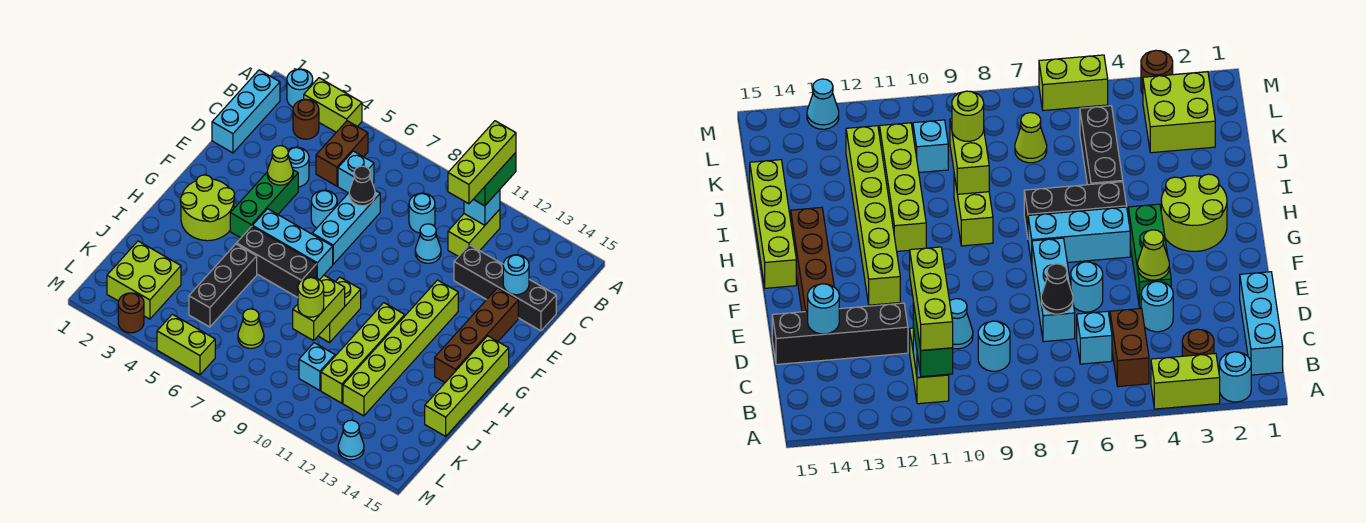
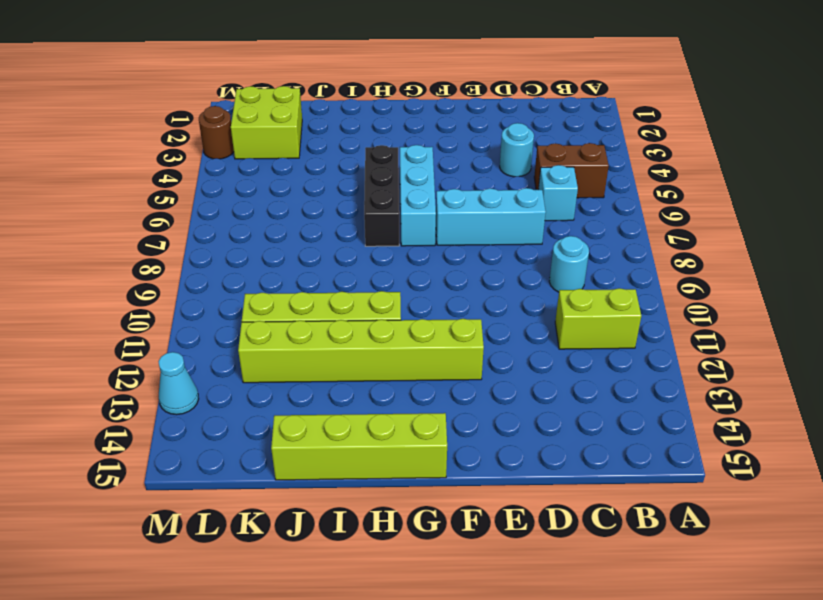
none -> cyan round brick A2 level 1
none -> lime brick A3:A4 level 1
none -> cyan brick B1:D1 level 1
none -> brown round brick B3 level 1

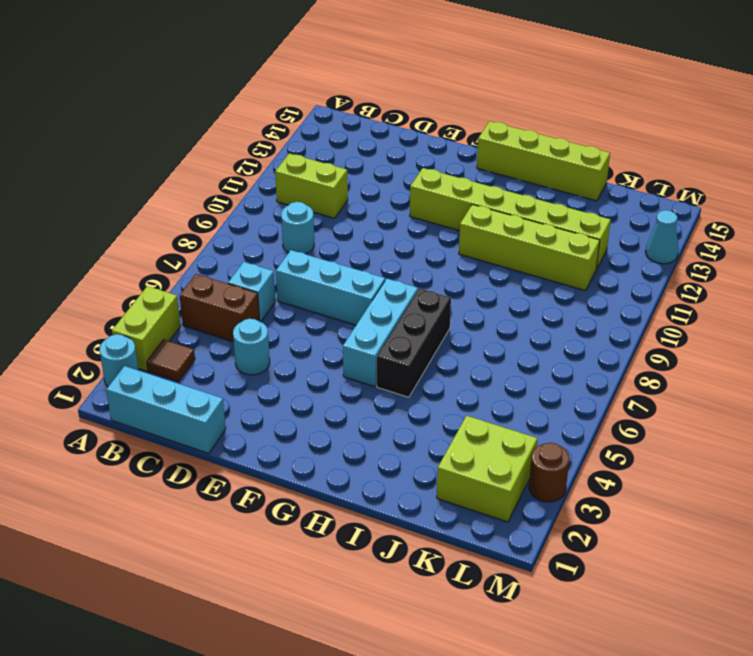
brown tile B3 level 1 -> brown round brick B3 level 1
none -> cyan cone D10 level 1
none -> black brick D12:D15 level 1
none -> green brick E4:G4 level 1
none -> cyan round brick E6 level 1

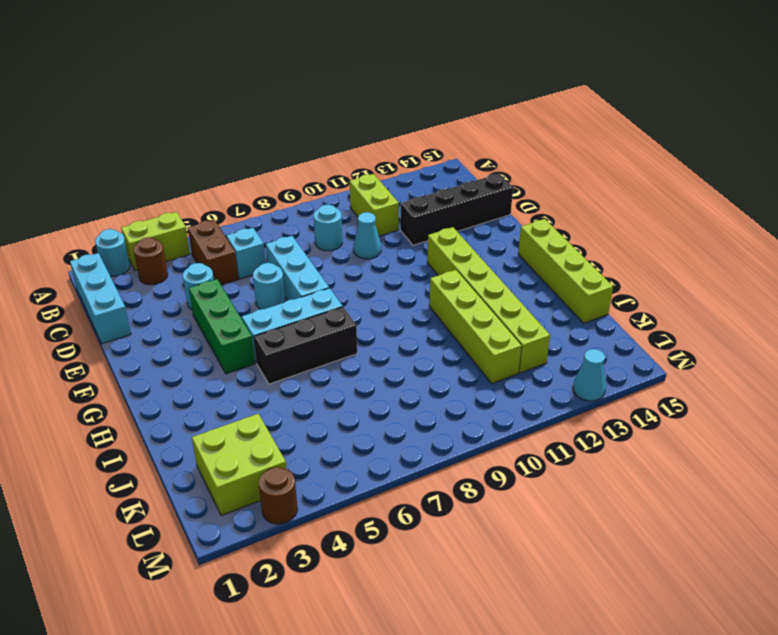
none -> brown brick E14:H14 level 1
none -> lime round brick G2:H3 level 1
none -> lime brick H9:I9 level 1
none -> black brick I5:K5 level 1

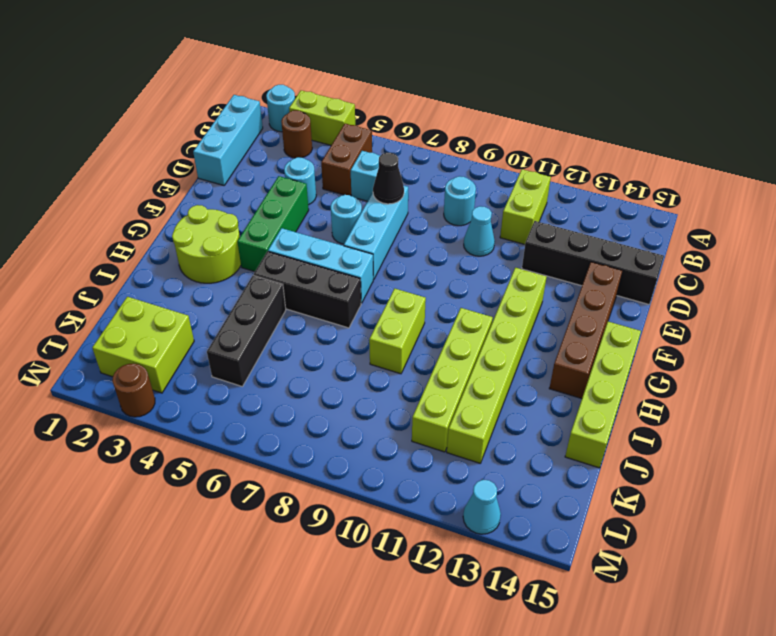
none -> lime cone K7 level 1
none -> cyan brick K10 level 1
none -> lime brick M5:M6 level 1
none -> cyan brick B11 level 2

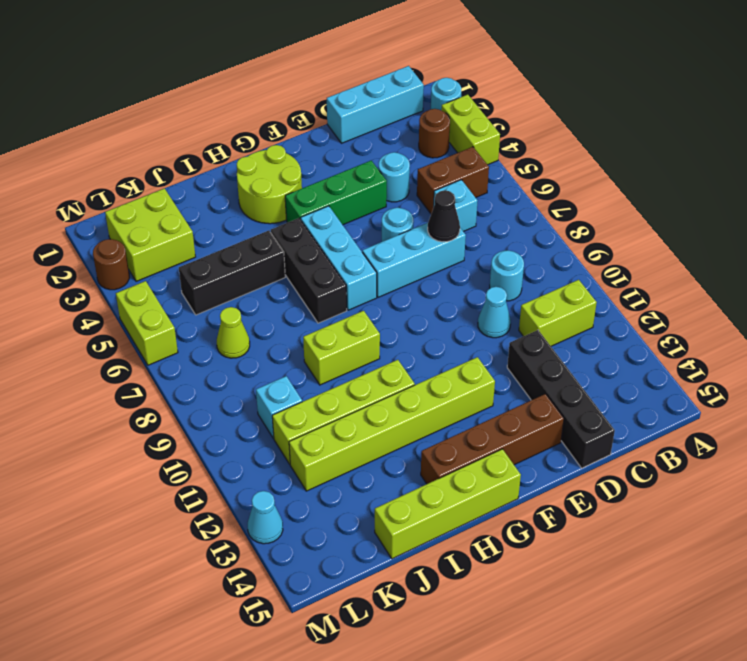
none -> cyan brick B11 level 2
none -> cyan round brick D14 level 2
none -> lime cone E4 level 2
none -> lime brick I9:J9 level 2

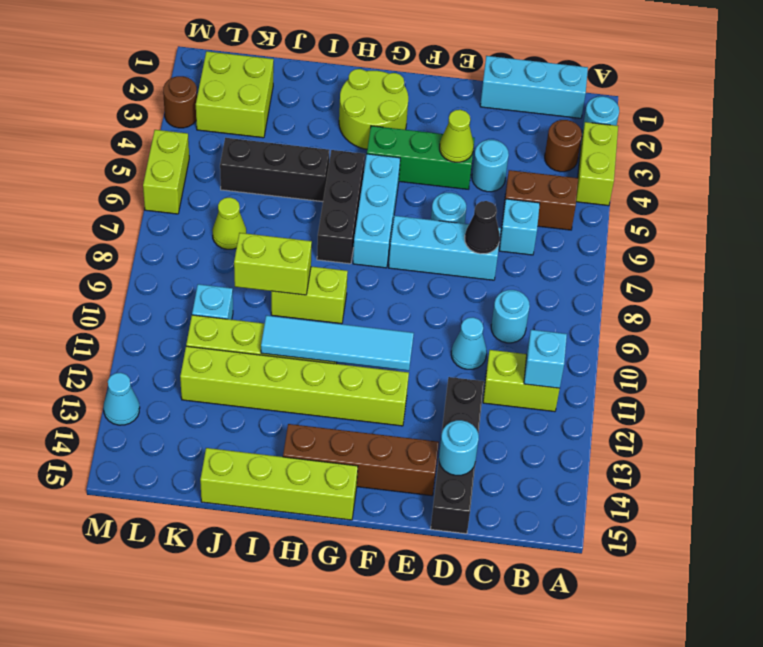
cyan tile F11:I11 level 2 -> none
none -> green brick A11:B11 level 3
none -> lime round brick J9 level 3
none -> lime brick A11:C11 level 4

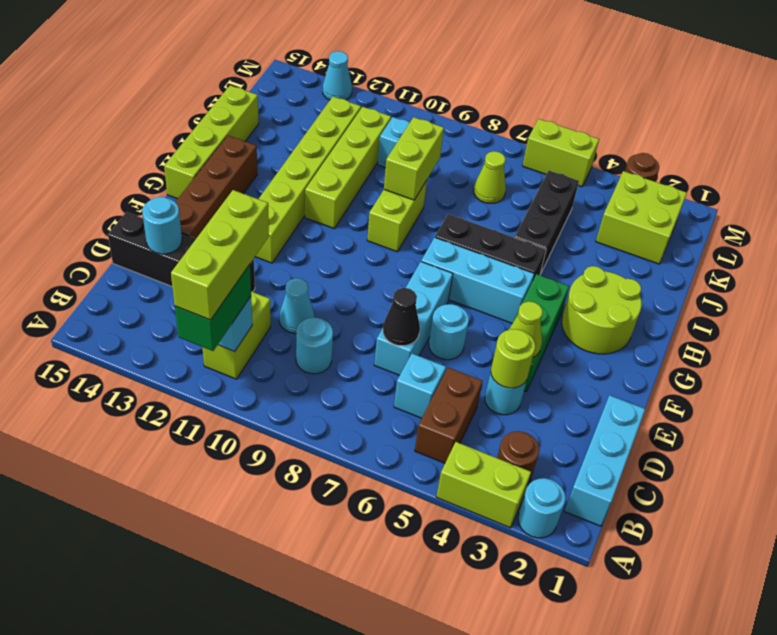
lime round brick D4 level 2 -> lime round brick J9 level 3

